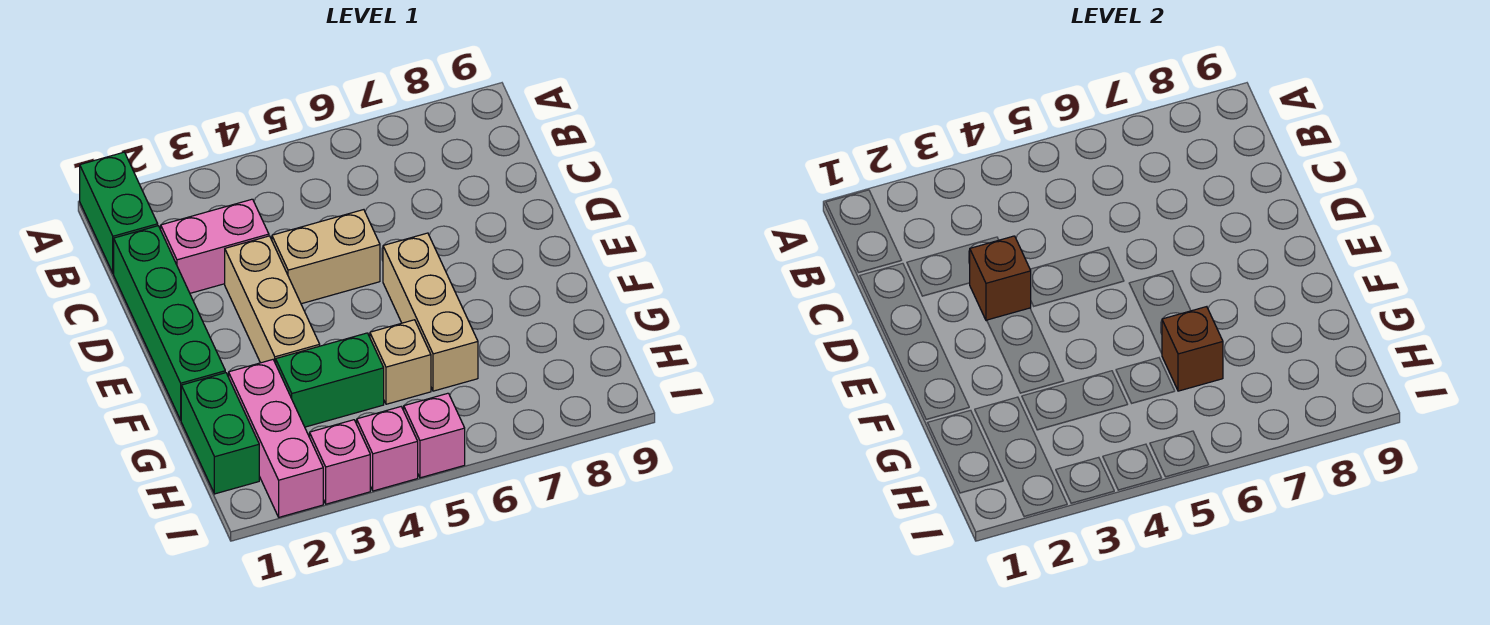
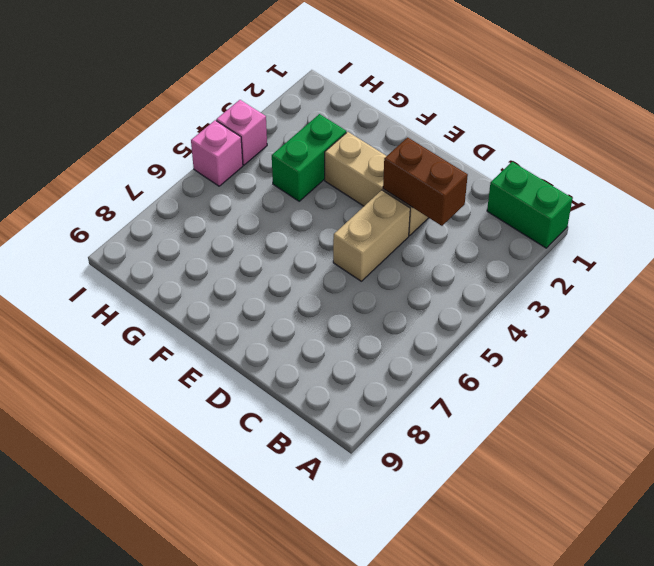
brown brick C3:D3 level 2 -> brown brick D3 level 2
none -> green brick C1:F1 level 1
none -> pink brick C2:C3 level 1
none -> tan brick E6:G6 level 1

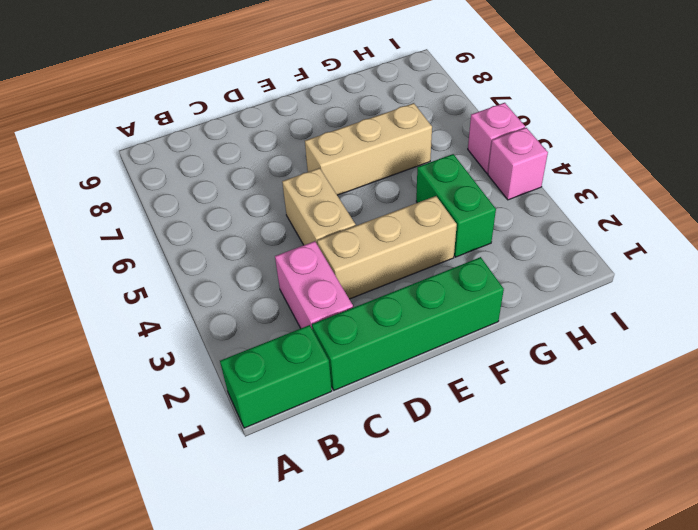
none -> green brick G1:H1 level 1
none -> pink brick G2:I2 level 1
none -> tan brick G5 level 1

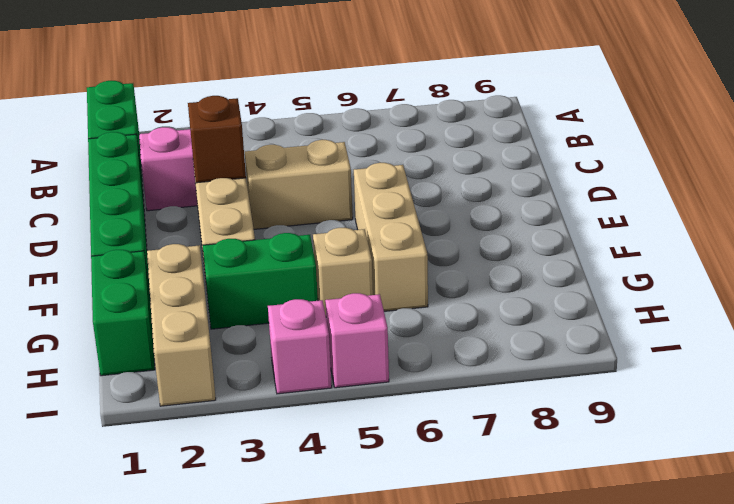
tan brick G2:I2 level 1 -> pink brick G2:I2 level 1
none -> pink brick I3 level 1
none -> brown brick G6 level 2

